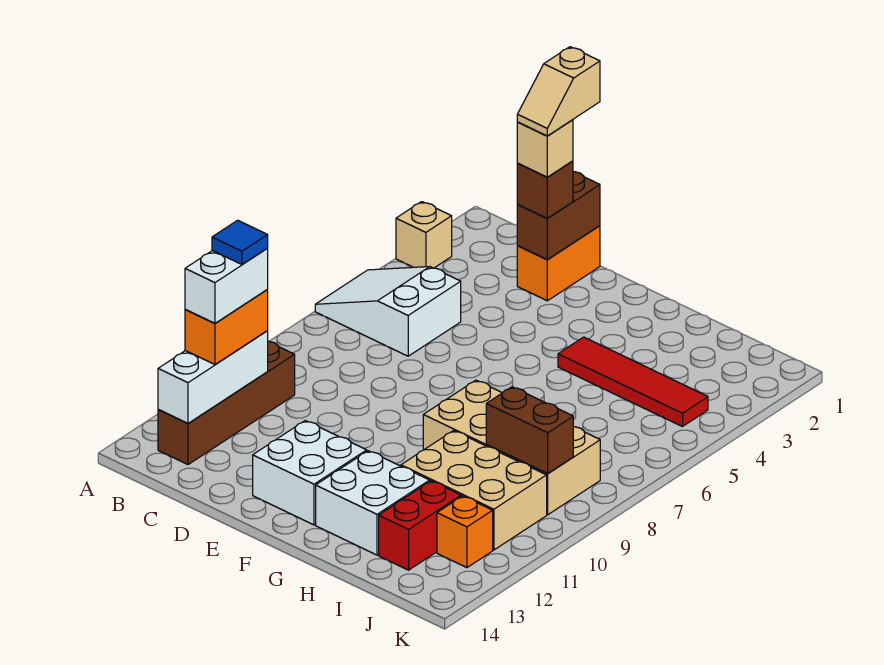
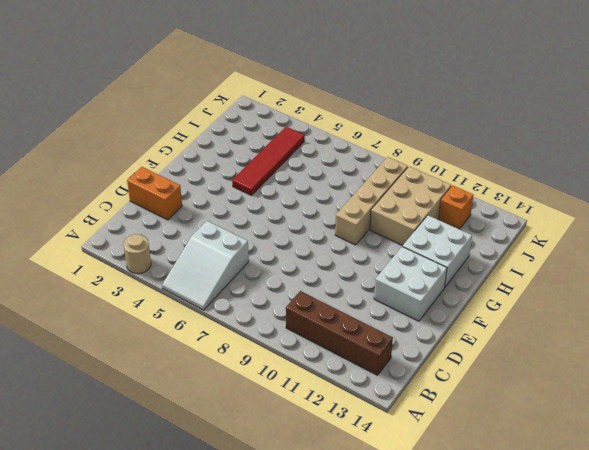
tan round brick A3 level 1 -> tan brick A3 level 1
tan brick G9:J9 level 1 -> tan brick G8:J9 level 1
none -> red brick I12:I13 level 1
none -> white brick B11:B13 level 2
none -> brown brick D1:D2 level 2

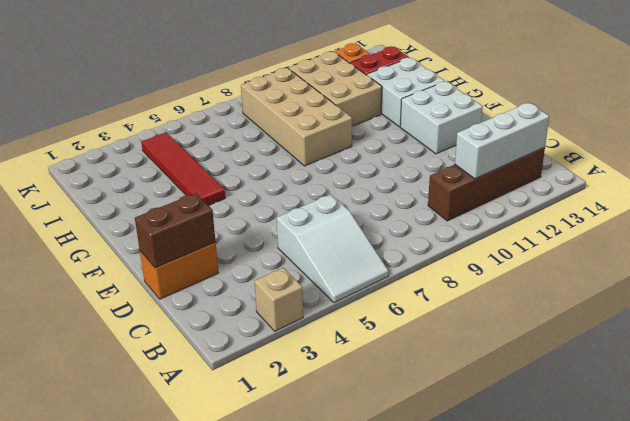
none -> brown brick I9:J9 level 2
none -> orange brick B11:B12 level 3
none -> brown brick D2 level 3

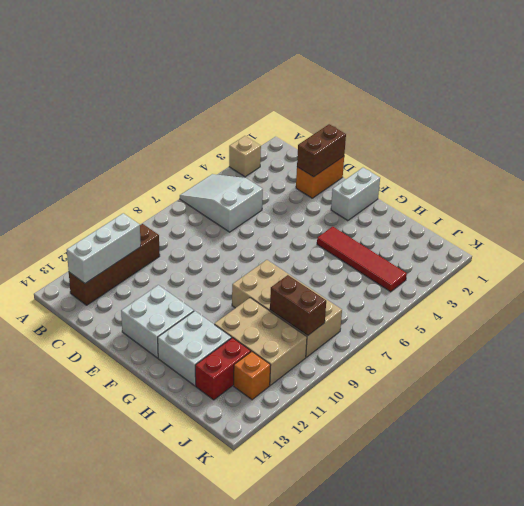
white brick F1:F2 level 1 -> white brick B11:B12 level 4
none -> orange brick B11:B12 level 3
none -> brown brick D2 level 3
none -> tan brick D2 level 4

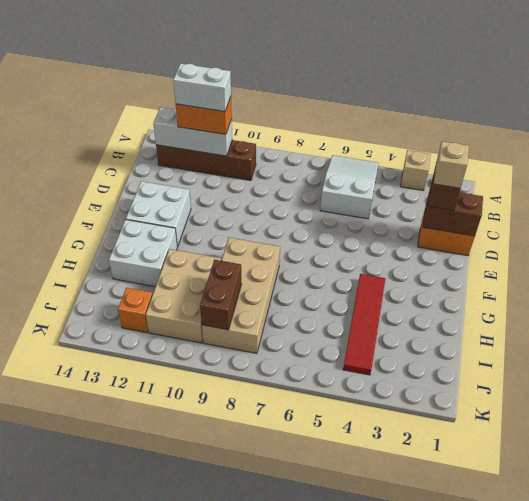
none -> red brick I12:I13 level 1
none -> blue tile B11 level 5
none -> tan slope D1:D2 level 5 top 1

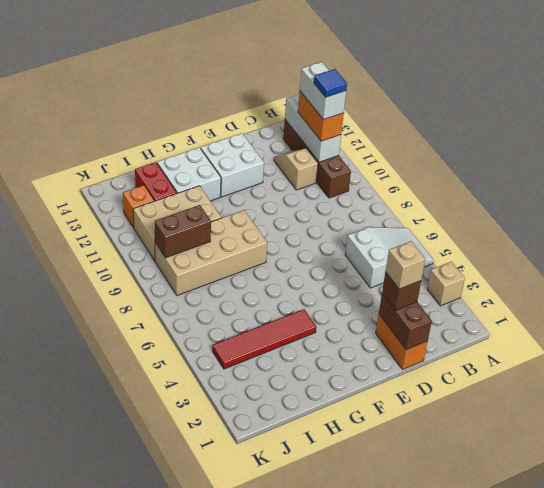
tan slope C11:C12 level 1 top 11 -> tan slope D1:D2 level 5 top 1

